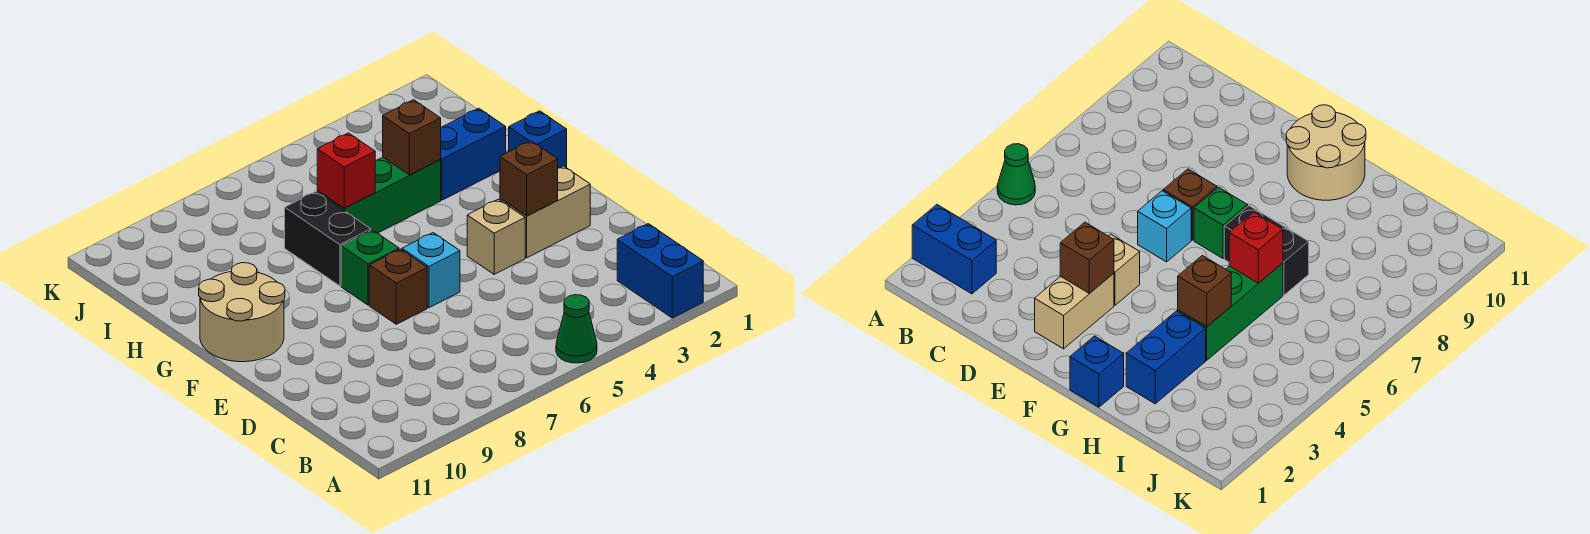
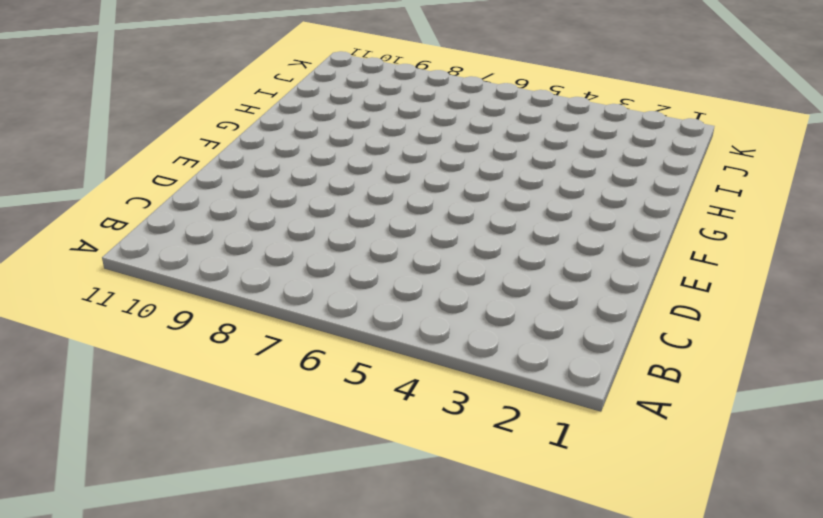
none -> blue brick A2:B2 level 1
none -> green cone A5 level 1
none -> tan brick E2:E3 level 1

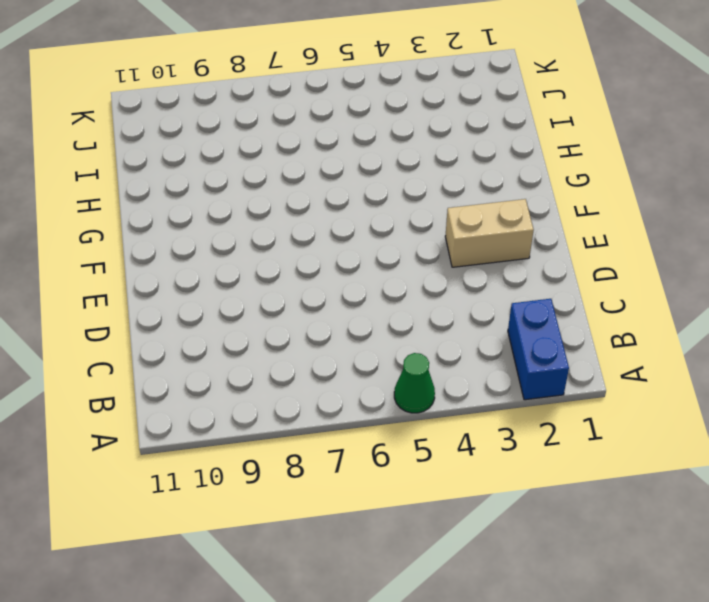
none -> tan brick E4 level 1
none -> cyan brick E6 level 1
none -> brown brick E7 level 1

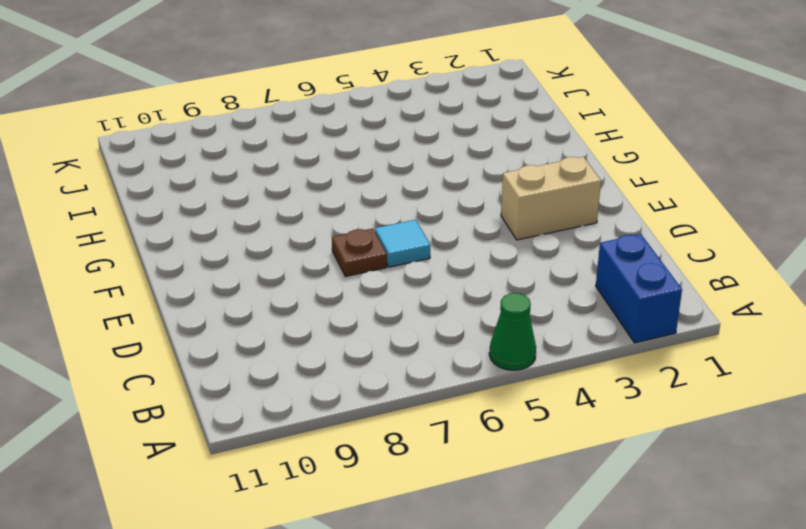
cyan tile E6 level 1 -> cyan brick E6 level 1
brown plate E7 level 1 -> brown brick E7 level 1
none -> tan brick E4 level 1
none -> green brick F7 level 1
none -> tan round brick F10:G11 level 1

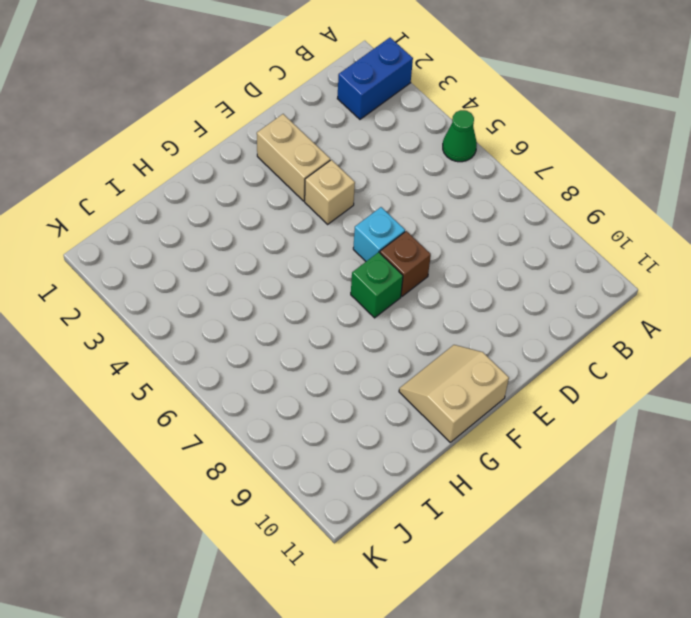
tan slope F10:G11 level 1 top 11 -> tan round brick F10:G11 level 1
none -> blue brick G1 level 1
none -> black brick G7:H7 level 1
none -> blue brick H2:H3 level 1

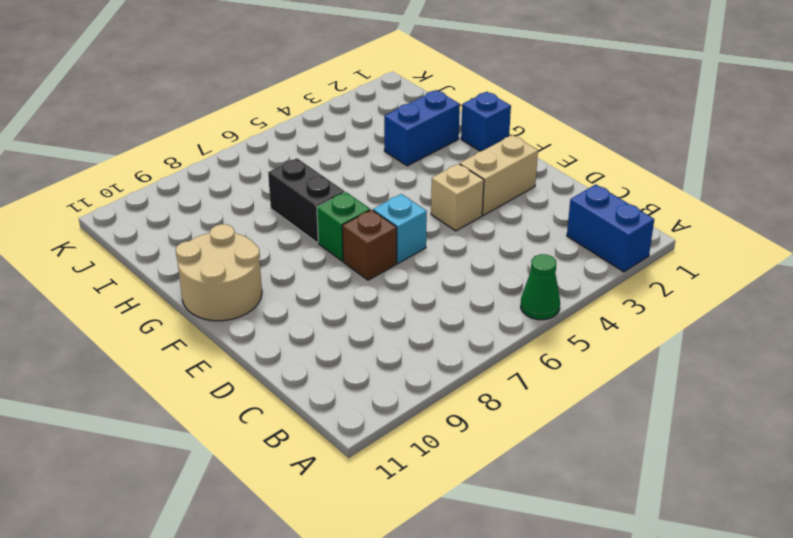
none -> green brick H4:H6 level 1
none -> brown brick E3 level 2
none -> brown brick H4 level 2

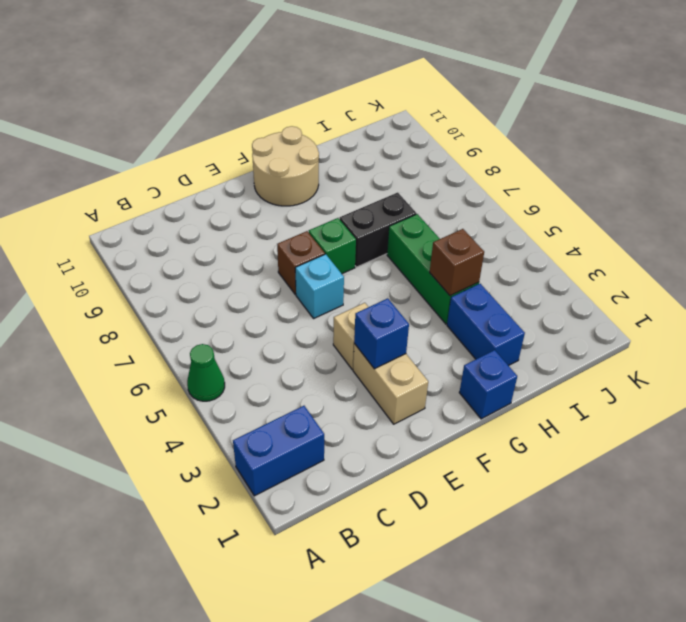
blue brick E3 level 2 -> brown brick E3 level 2
none -> red brick H6 level 2

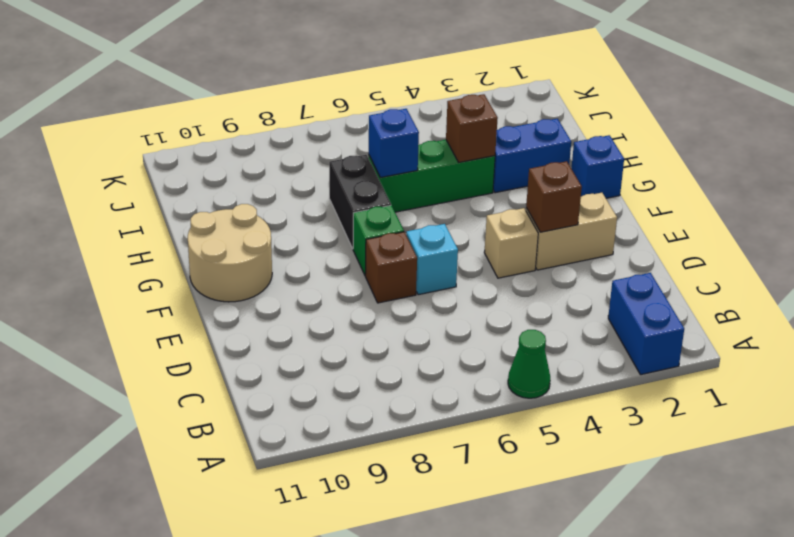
blue brick H6 level 2 -> red brick H6 level 2

